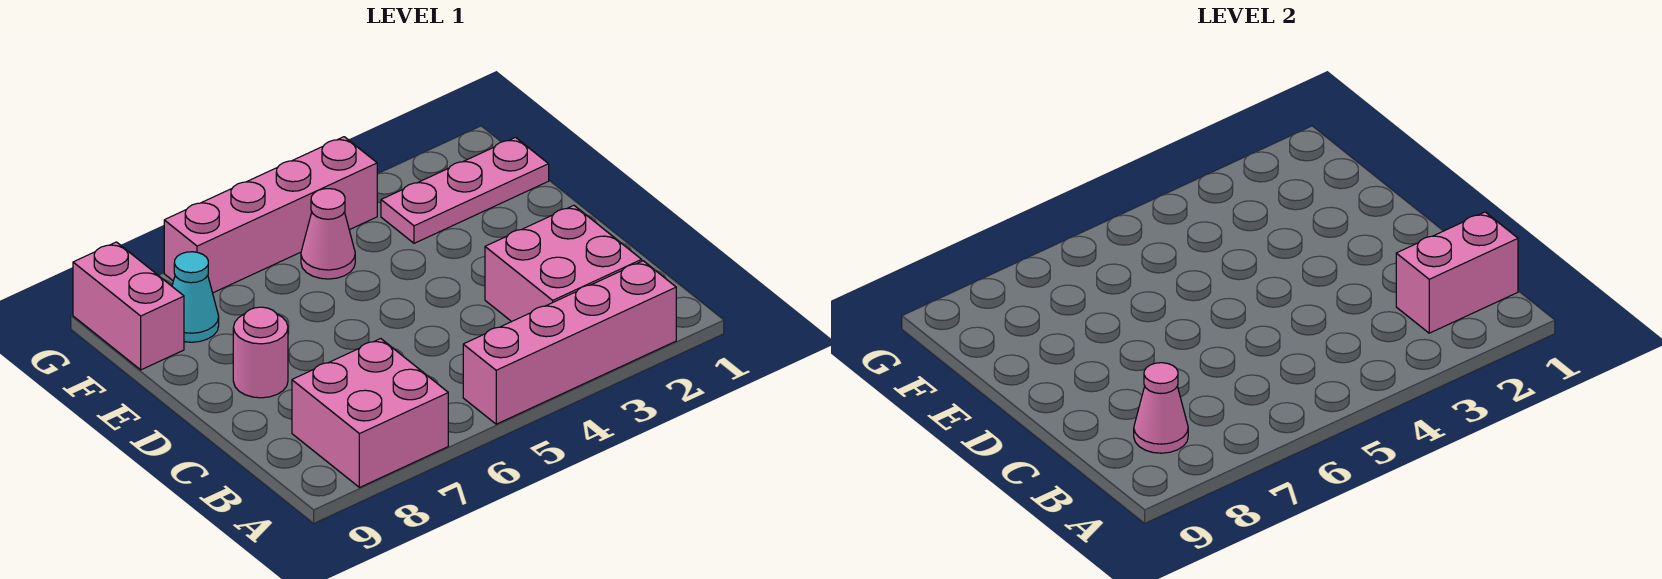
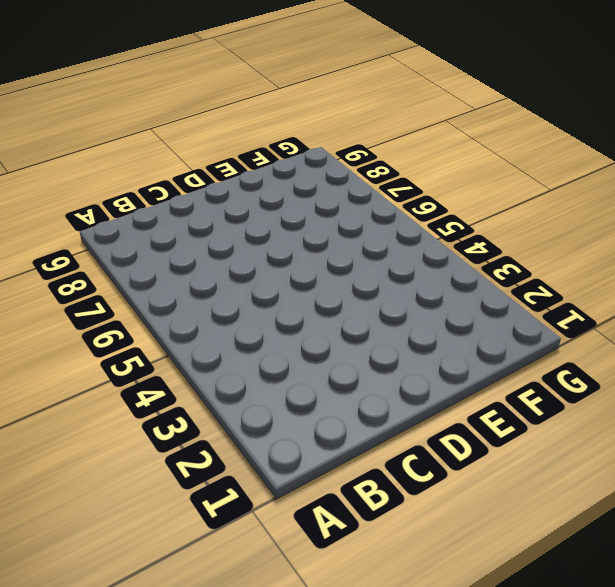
none -> pink brick A2:A5 level 1
none -> pink brick A7:B8 level 1

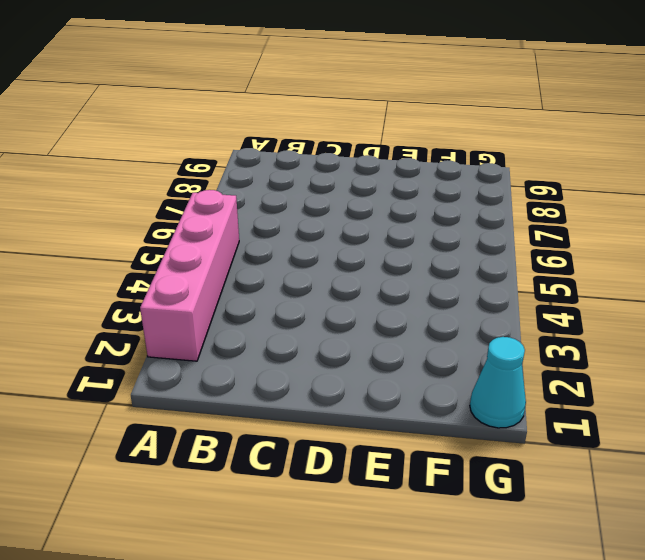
cyan cone G1 level 1 -> cyan cone F8 level 1
none -> pink brick A7:B8 level 1
none -> pink brick B2:C3 level 1

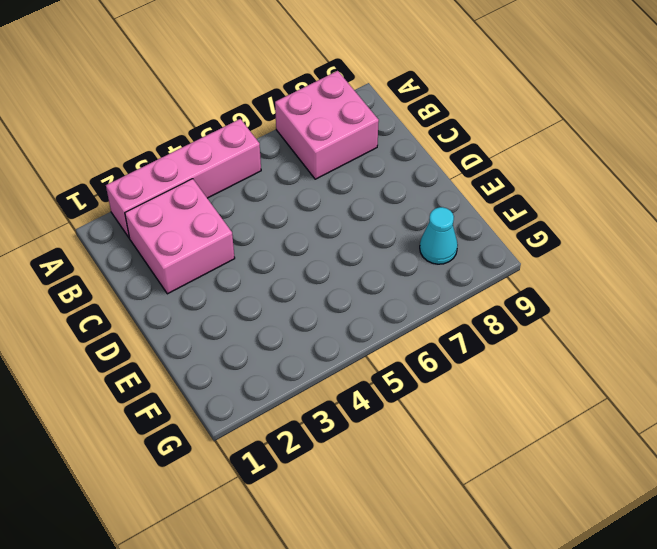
none -> pink round brick D8 level 1
none -> pink plate F1:F3 level 1

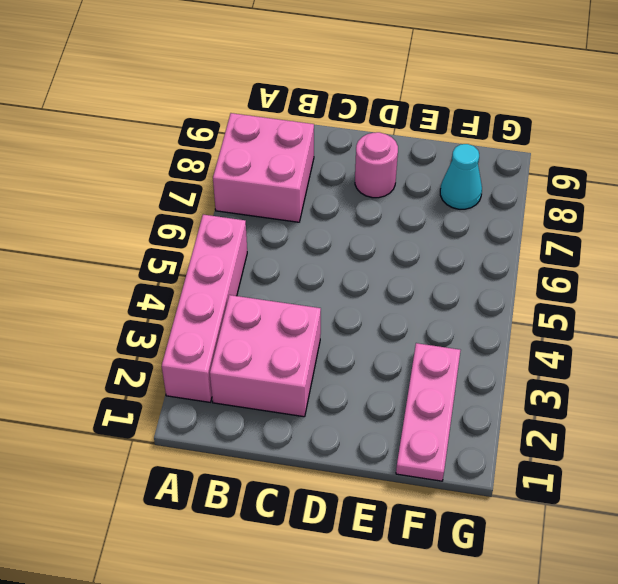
none -> pink cone F5 level 1
none -> pink brick F9:G9 level 1

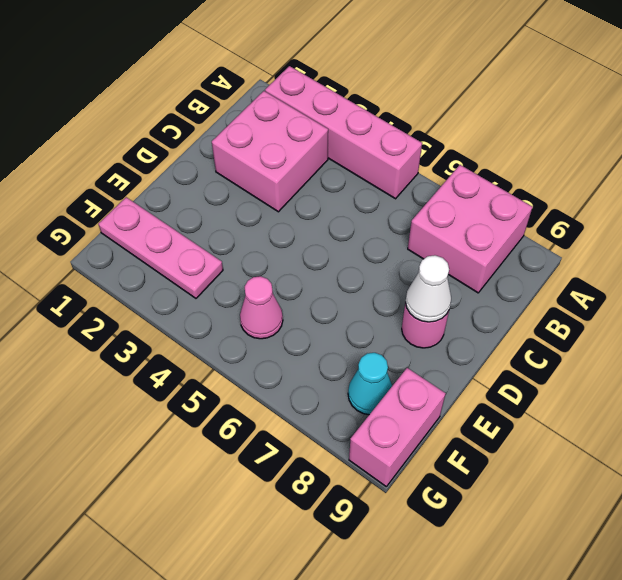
white cone D8 level 2 -> none
none -> pink brick G4:G7 level 1
none -> pink brick B1:B2 level 2

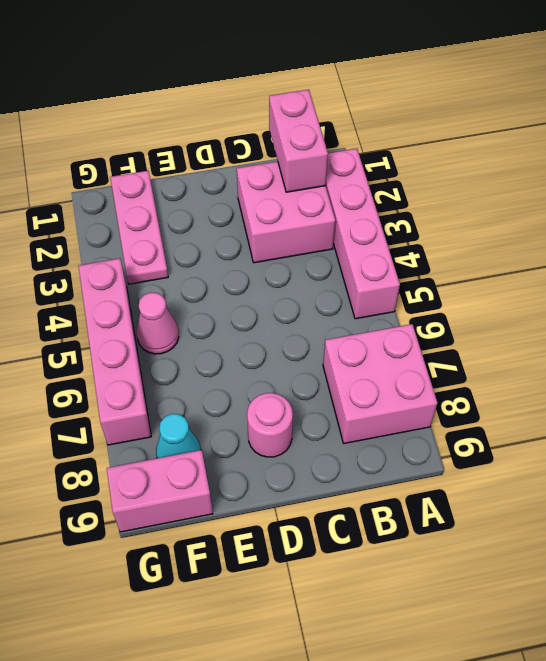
none -> pink cone B8 level 2

